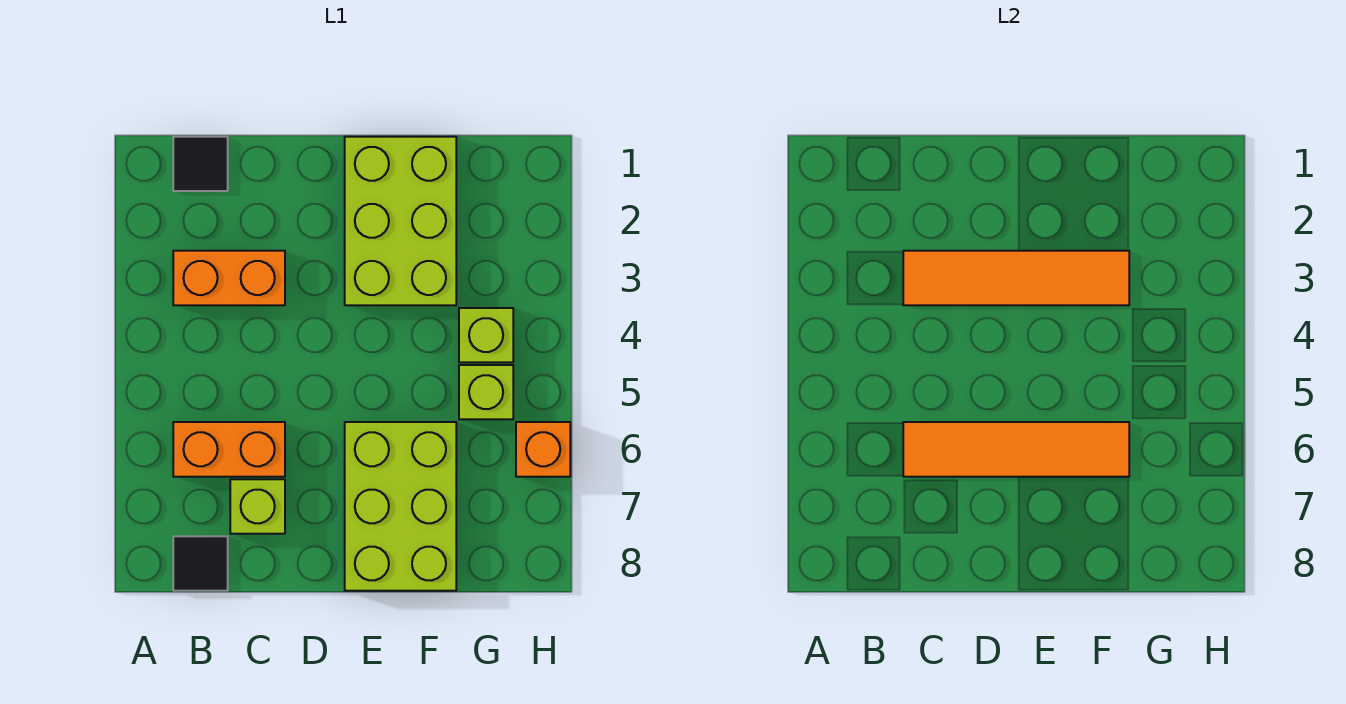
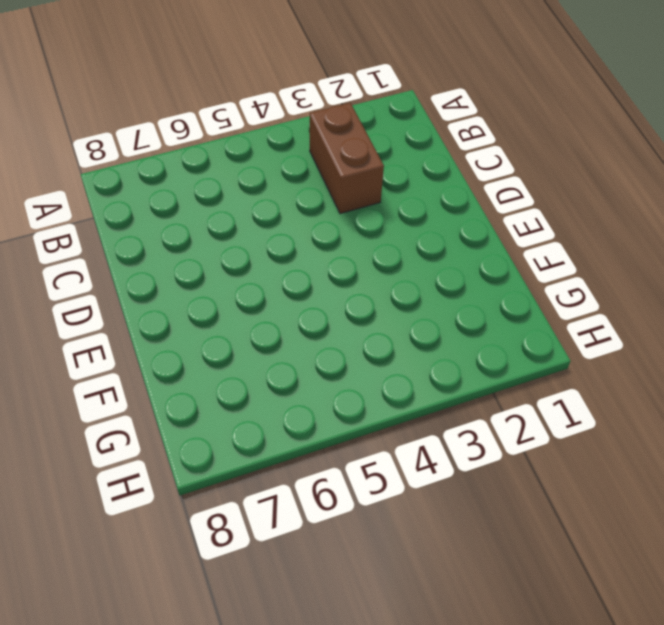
brown brick B3:C3 level 1 -> orange brick B3:C3 level 1
none -> black tile B1 level 1
none -> orange brick B6:C6 level 1
none -> black tile B8 level 1

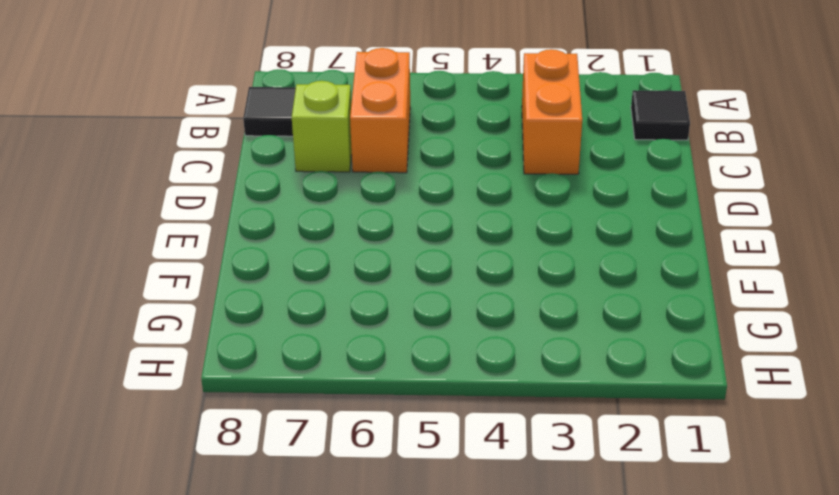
none -> lime brick E1:F3 level 1
none -> lime brick E6:F8 level 1
none -> lime brick G4 level 1

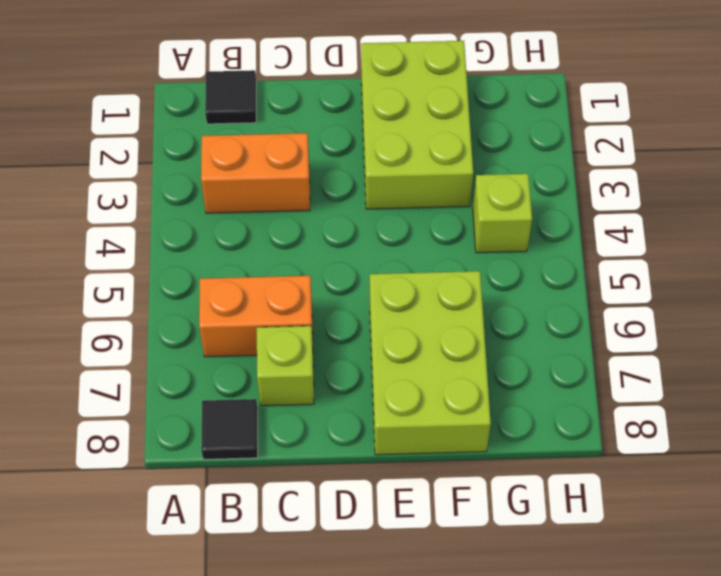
none -> lime brick G5 level 1
none -> orange brick H6 level 1
none -> orange tile C3:F3 level 2

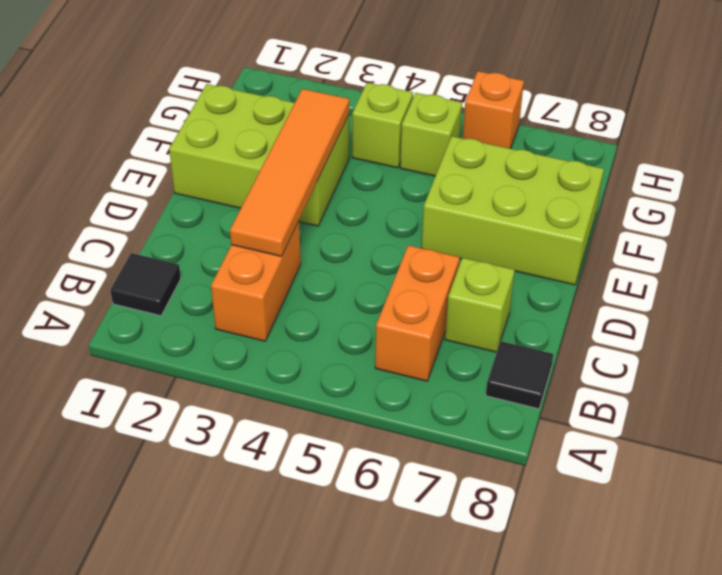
none -> orange tile C6:F6 level 2

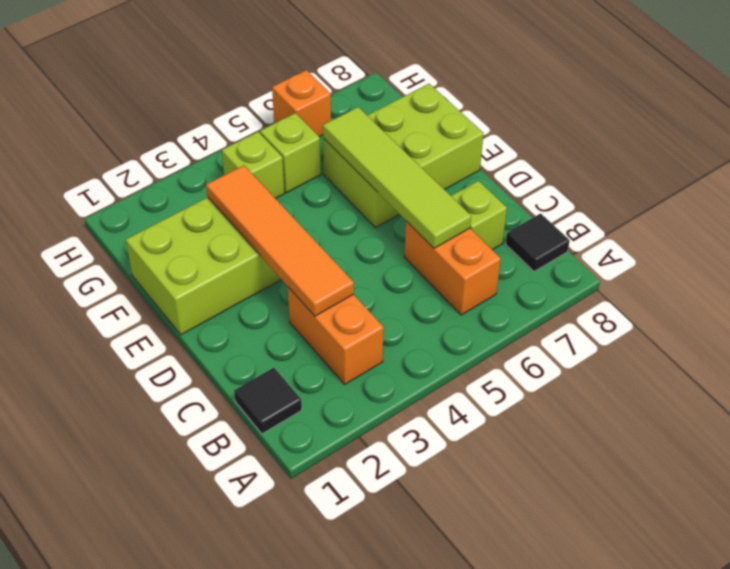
lime tile C6:F6 level 2 -> orange tile C6:F6 level 2

